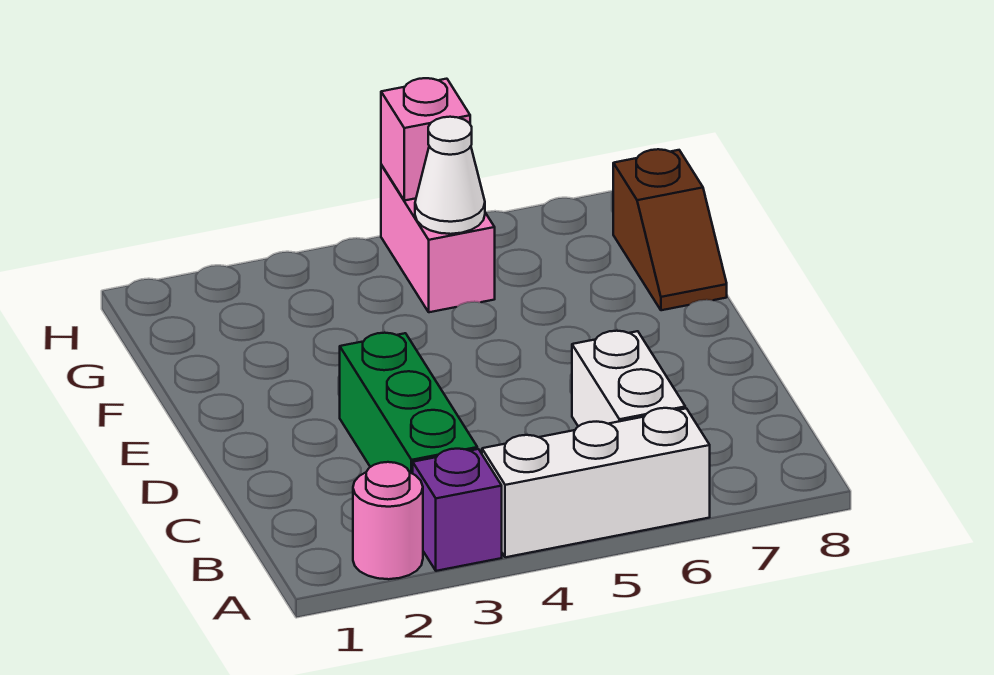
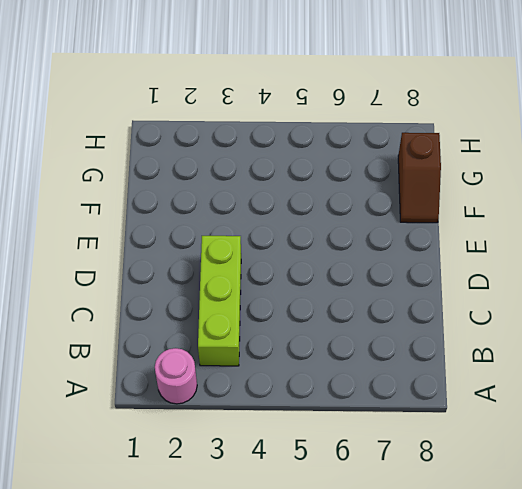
lime brick B3:D3 level 1 -> green brick B3:D3 level 1
none -> purple brick A3 level 1
none -> white brick A4:A6 level 1

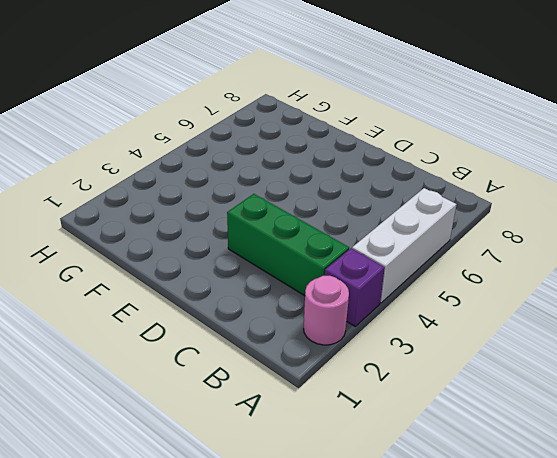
none -> white brick B6:C6 level 1
none -> brown slope F8:G8 level 1 top G

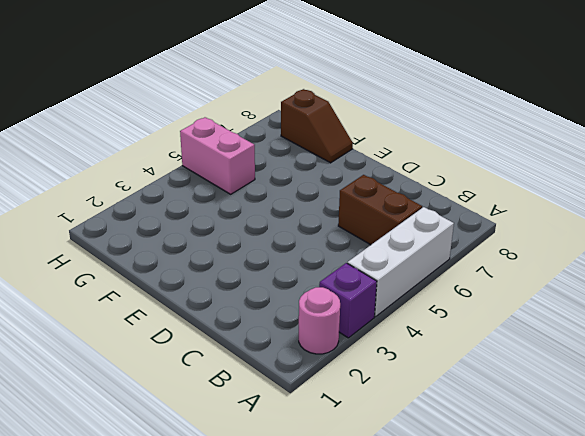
brown brick B6:C6 level 1 -> white brick B6:C6 level 1
none -> green brick B3:D3 level 1
none -> white cone G5 level 2

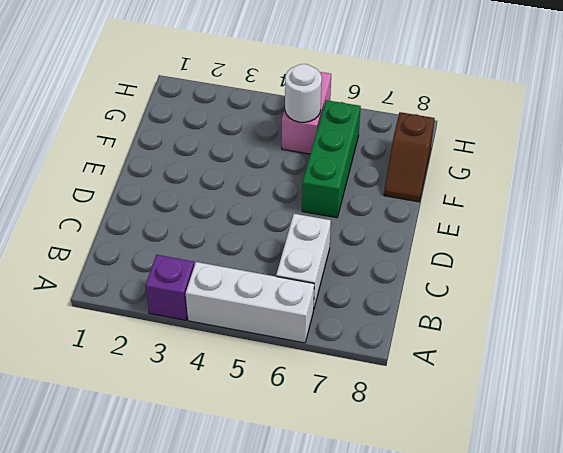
green brick E6:G6 level 1 -> green brick B3:D3 level 1
white round brick G5 level 2 -> white cone G5 level 2
none -> pink round brick A2 level 1
none -> pink brick H5 level 2

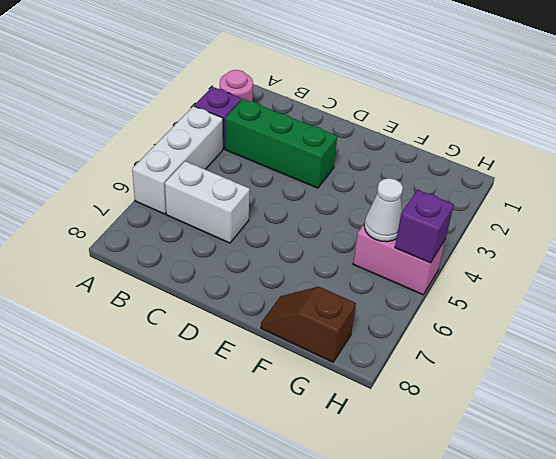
purple brick H5 level 2 -> pink brick H5 level 2

